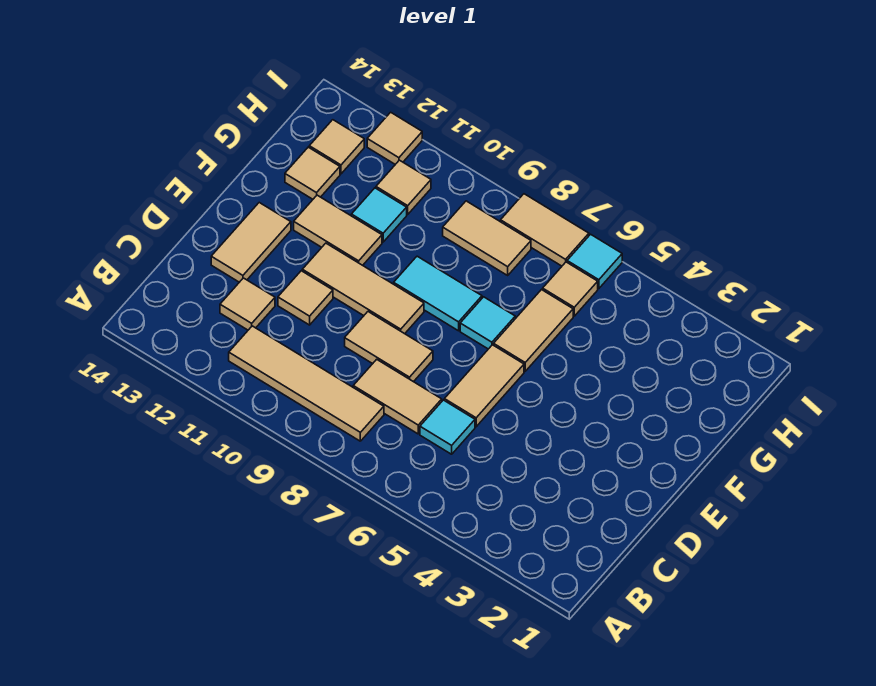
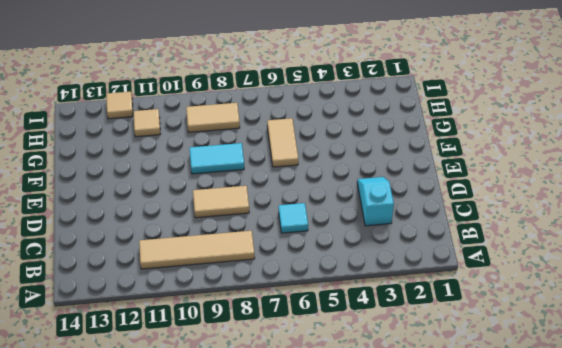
cyan slope C3:D3 level 1 top C -> none
none -> tan tile C7:C8 level 1
none -> tan tile C12 level 1
none -> tan tile D6:E6 level 1

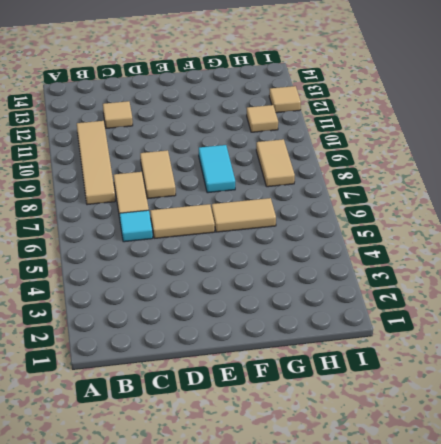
none -> tan tile D11 level 1
none -> tan tile D13:E13 level 1
none -> tan tile E9:E11 level 1

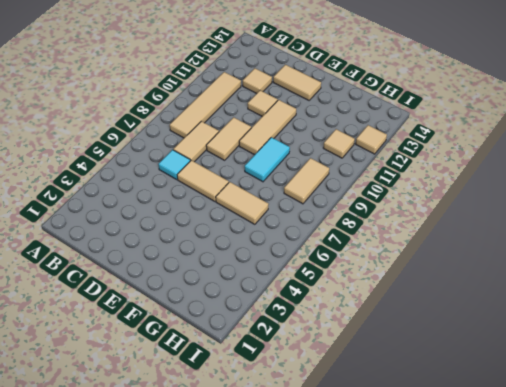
none -> cyan tile F7 level 1
none -> tan tile F11:F12 level 1
none -> cyan tile G11 level 1

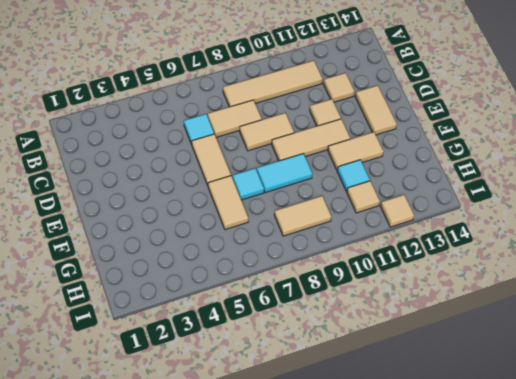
none -> tan tile G13 level 1
none -> tan tile H6 level 1
none -> tan tile H13 level 1

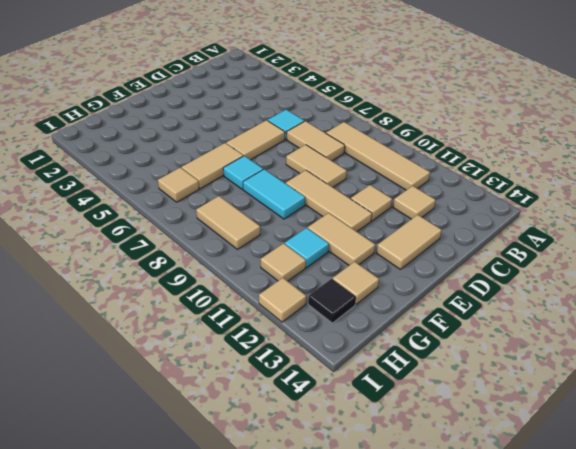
black tile H13 level 1 -> tan tile H13 level 1
none -> cyan tile I6 level 1
none -> tan tile I7:I8 level 1

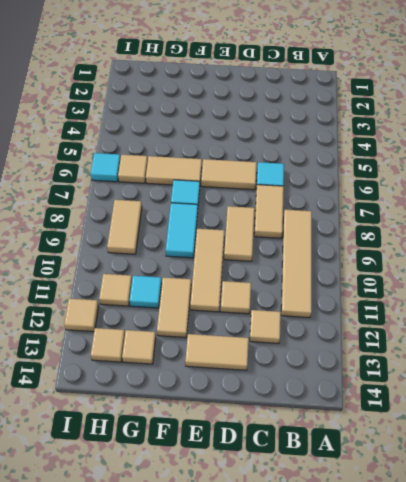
none -> tan tile I7:I8 level 1

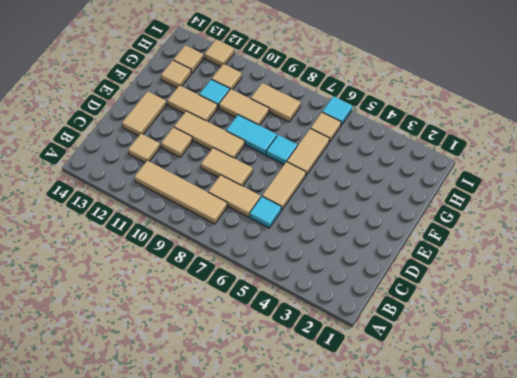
tan tile G9:G10 level 1 -> tan tile I7:I8 level 1

